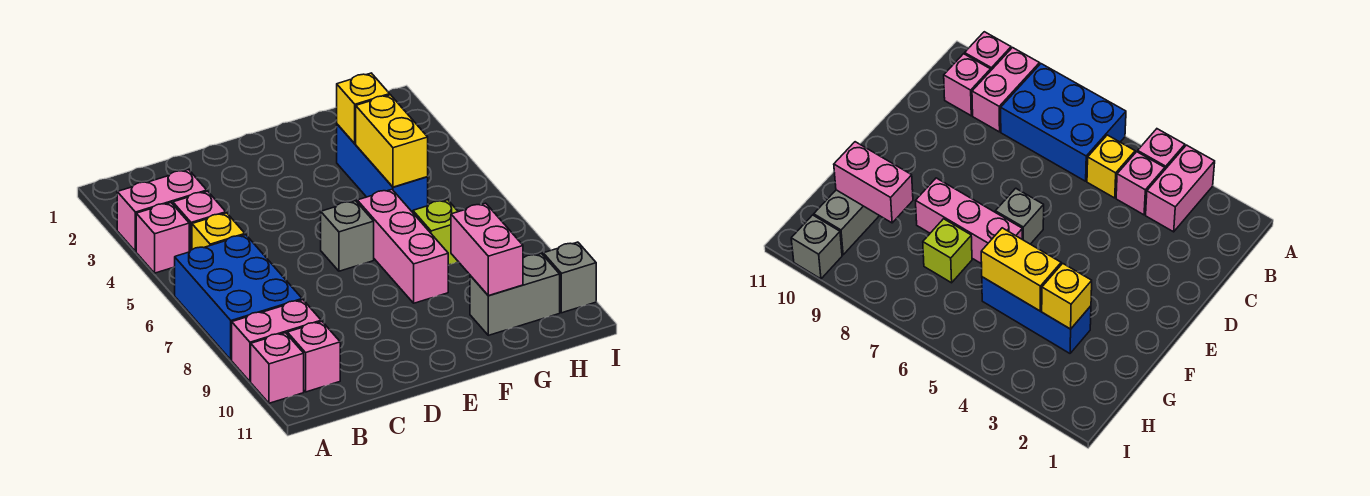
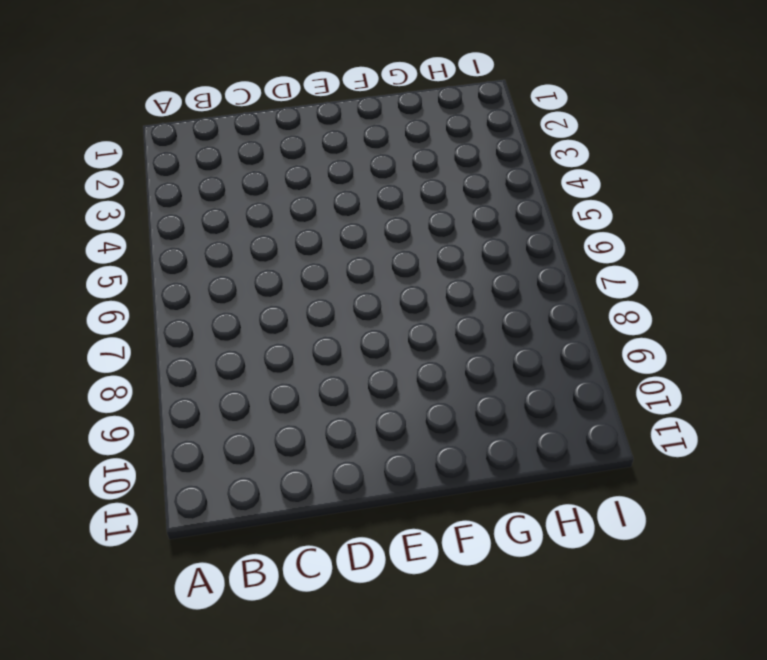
none -> pink brick A3:B3 level 1
none -> pink brick A4 level 1
none -> blue brick A6:B8 level 1

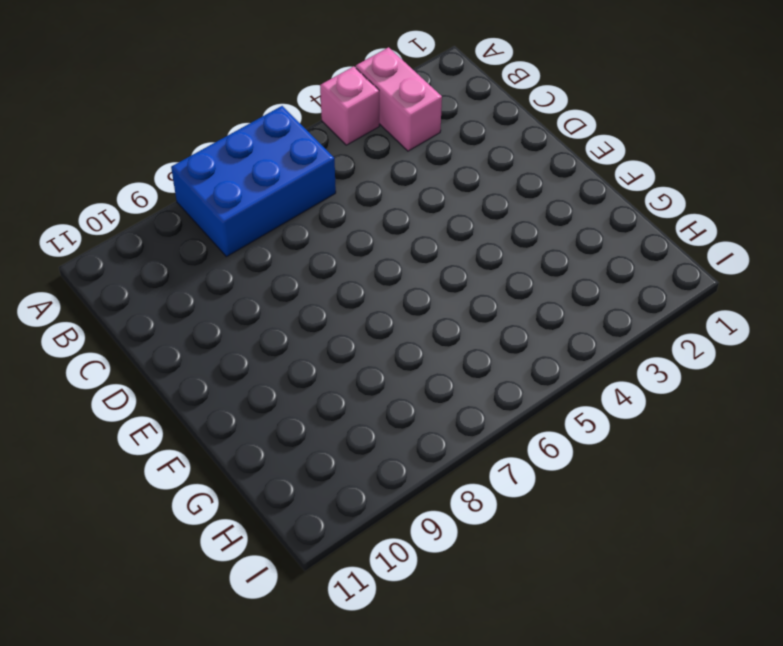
none -> pink brick A9:B9 level 1
none -> pink brick A10 level 1
none -> pink brick B4 level 1

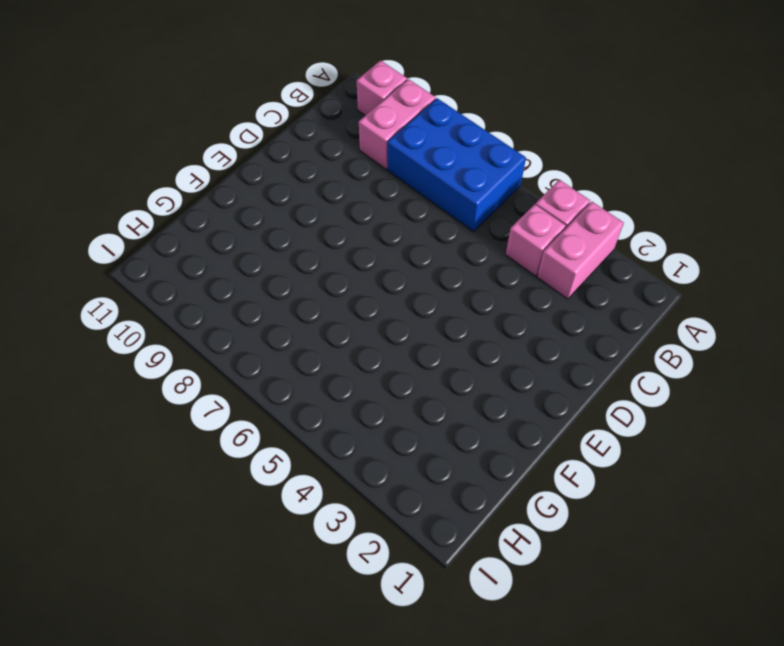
none -> yellow brick B5 level 1
none -> pink brick B10 level 1
none -> grey brick E6 level 1

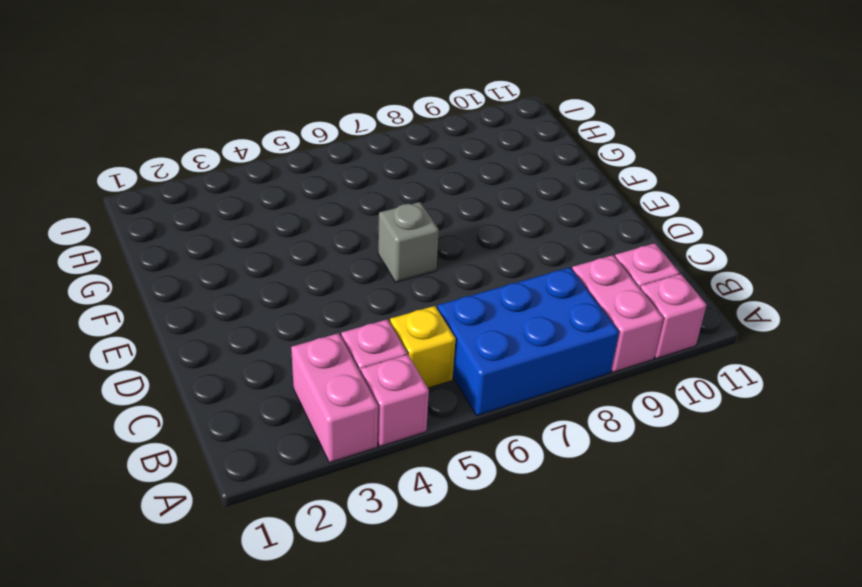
none -> pink brick F6:F8 level 1
none -> blue brick G3:G5 level 1
none -> lime brick G7 level 1

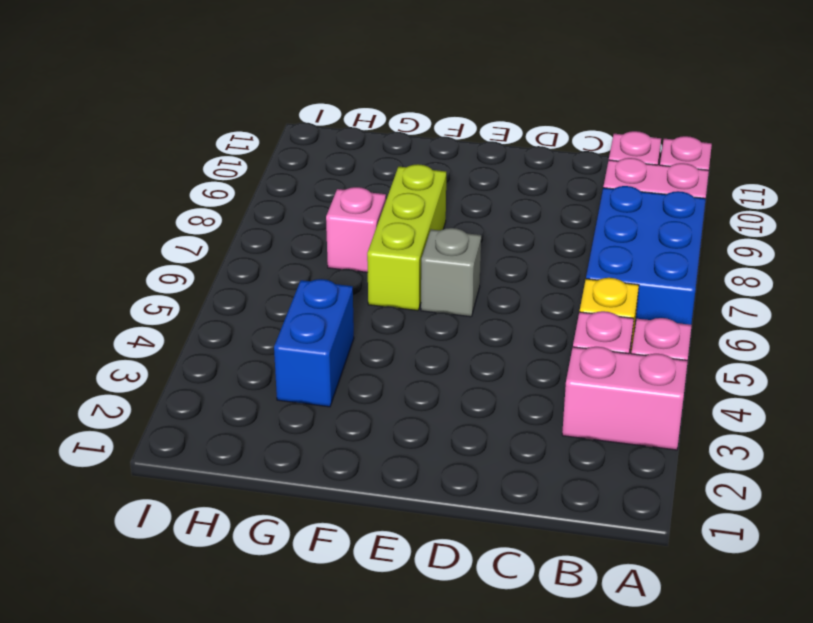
lime brick F6:F8 level 1 -> pink brick F6:F8 level 1
blue brick G3:G4 level 1 -> blue brick G3:G5 level 1
pink brick G7 level 1 -> lime brick G7 level 1
none -> grey brick G10:H10 level 1
none -> grey brick I10 level 1
none -> yellow brick G3 level 2

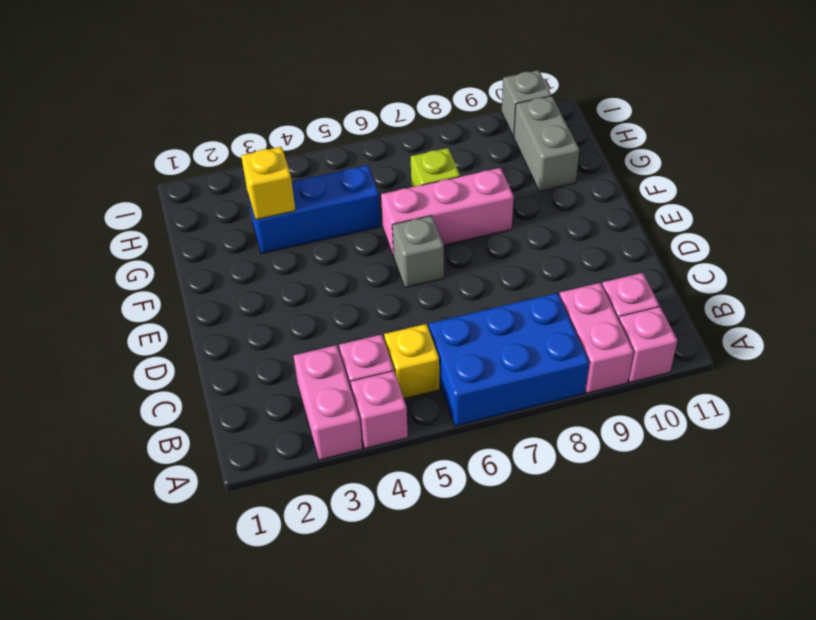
none -> yellow brick G4:G5 level 2
none -> pink brick G9:G10 level 2

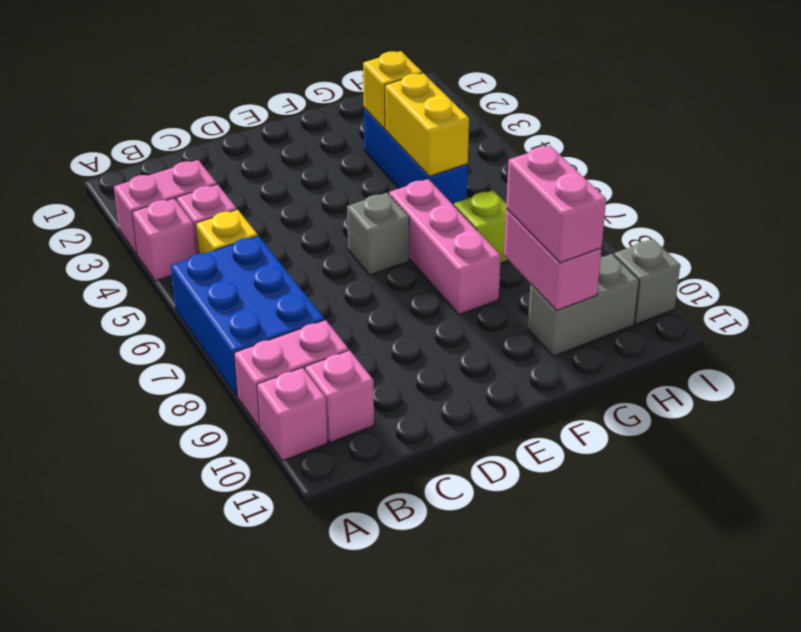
pink brick G9:G10 level 3 -> none

